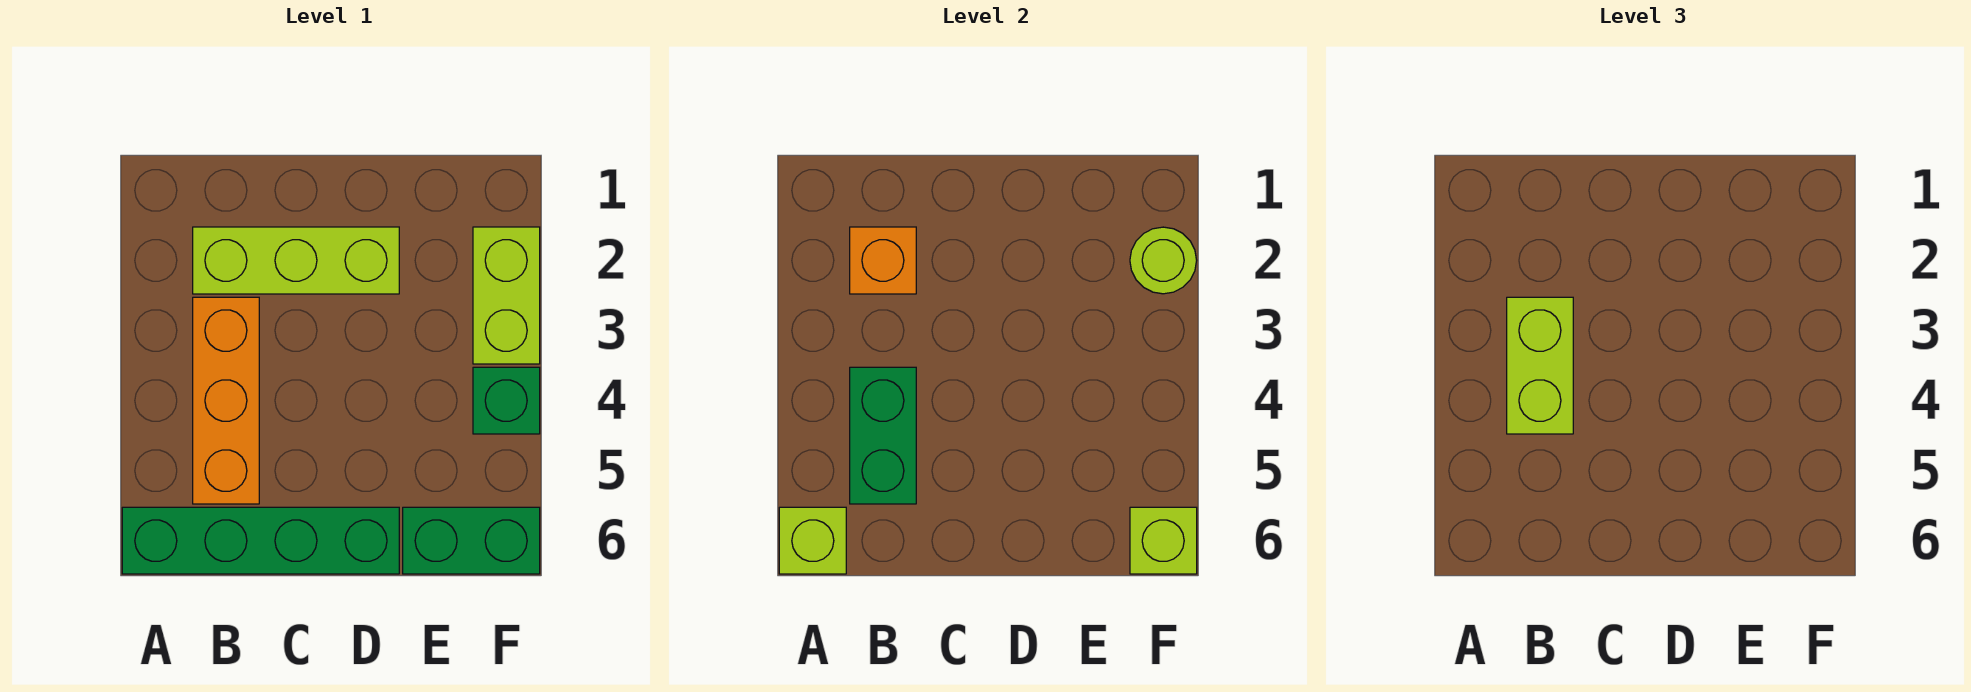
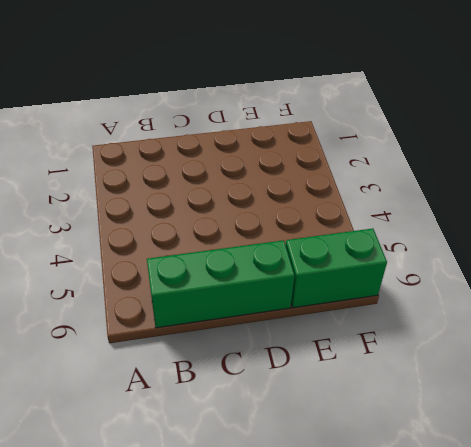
green brick B6:D6 level 1 -> green brick A6:D6 level 1
none -> lime brick B2:D2 level 1
none -> orange brick B3:B5 level 1
none -> lime brick F2:F3 level 1

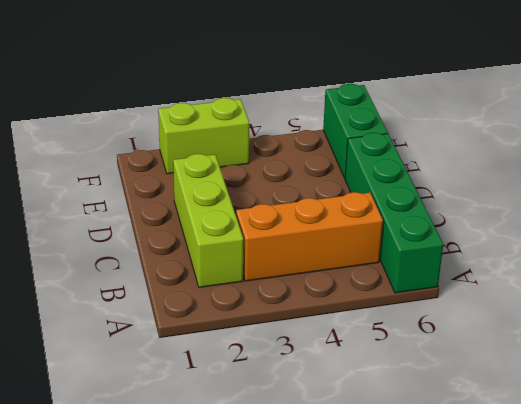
none -> green brick F4 level 1
none -> lime brick A6 level 2
none -> orange brick B2 level 2

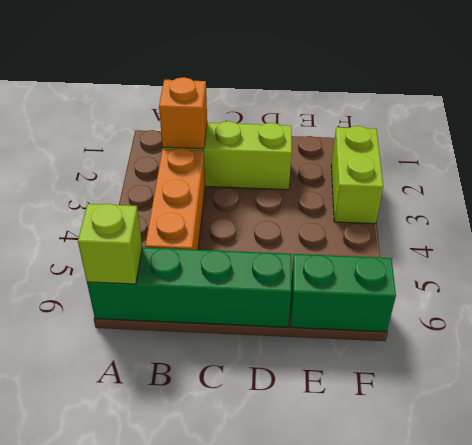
none -> green brick F4 level 1
none -> green brick B4:B5 level 2
none -> lime round brick F2 level 2

